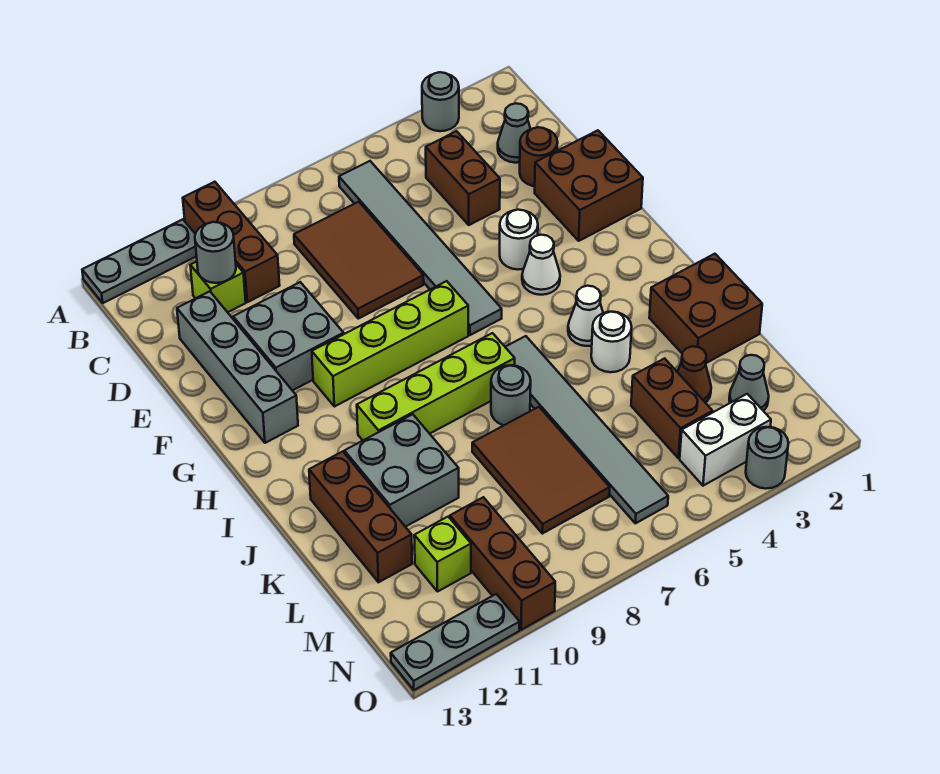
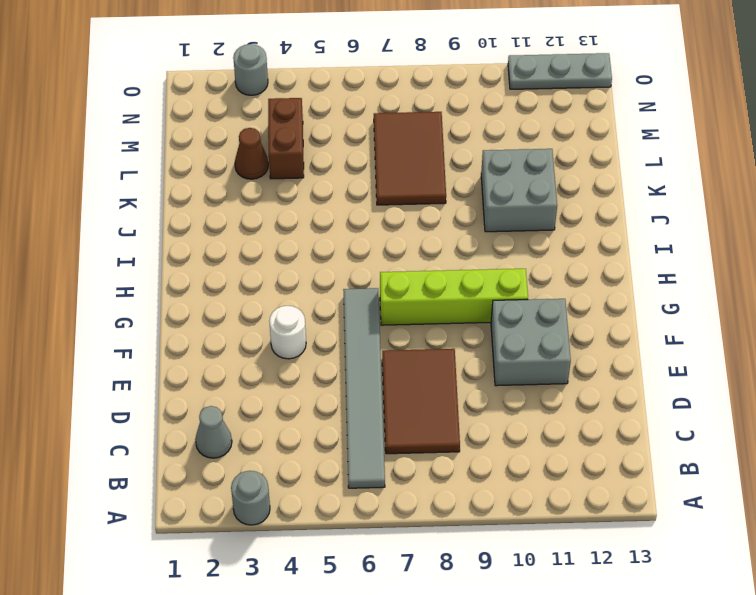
none -> brown brick A10:C10 level 1
none -> grey plate A11:A13 level 1
none -> brown brick C4:D4 level 1
none -> lime brick C11 level 1

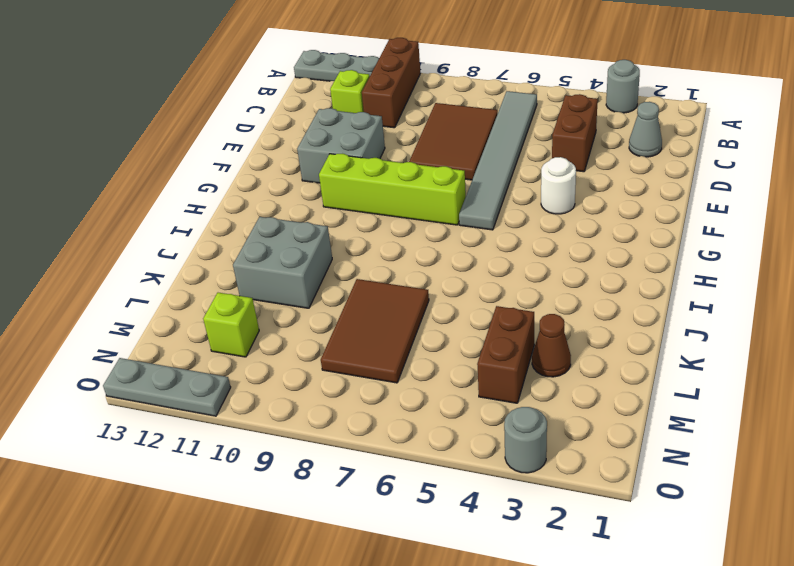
none -> brown round brick D2 level 1
none -> grey brick D12:G12 level 1
none -> brown brick E1:F2 level 1
none -> white cone G4 level 1

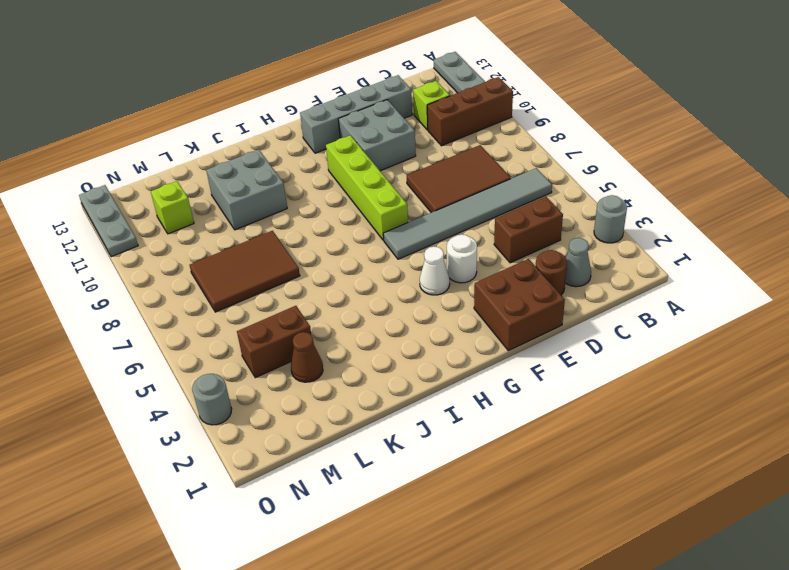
none -> white cone I4 level 1
none -> grey tile I6:N6 level 1
none -> lime brick I7:I10 level 1
none -> brown brick J1:K2 level 1

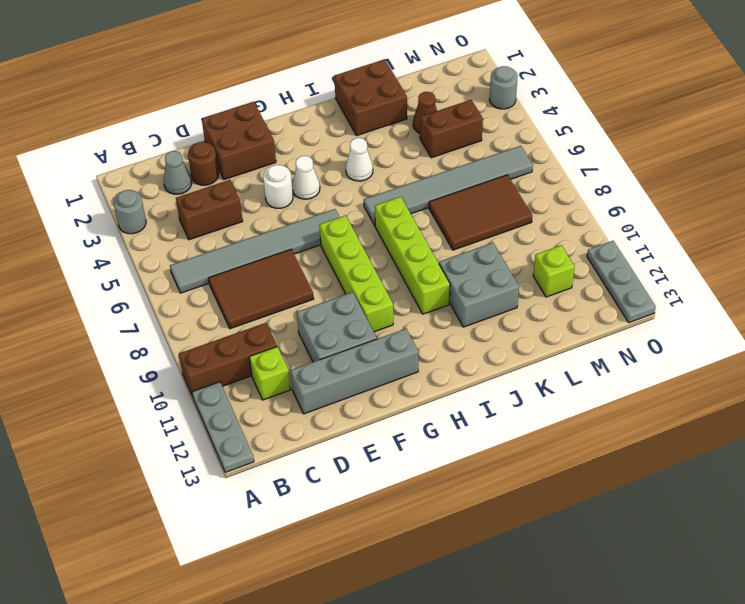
none -> white round brick J4 level 1
none -> grey round brick J7 level 1
none -> brown brick J12:L12 level 1
none -> grey cone M2 level 1

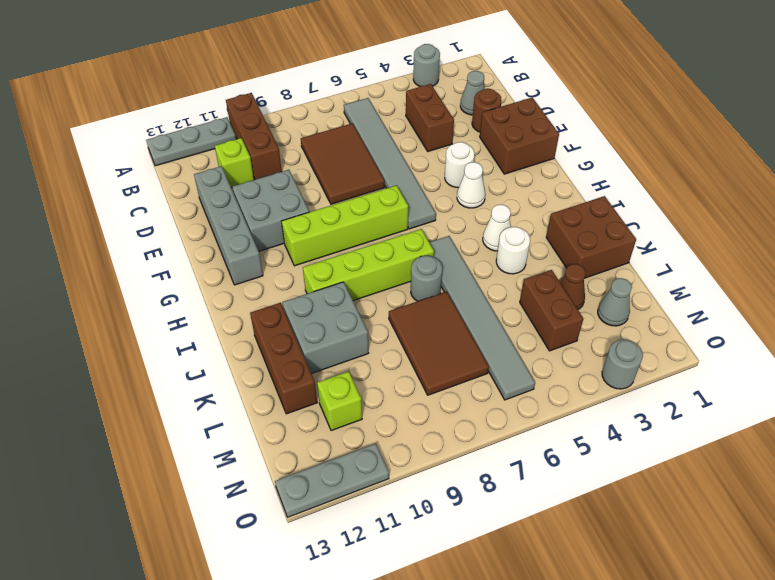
none -> brown brick M10:O10 level 1
none -> white brick N3:N4 level 1
none -> grey round brick C11 level 2

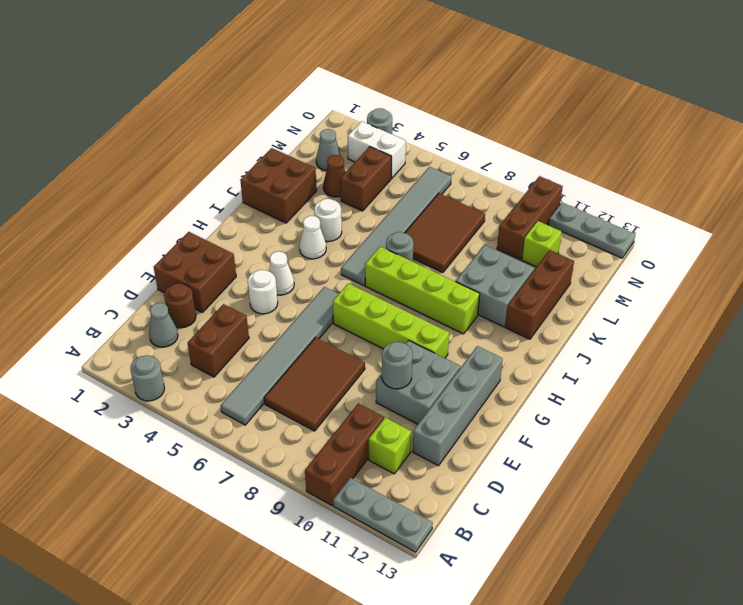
grey round brick E10 level 2 -> grey round brick C11 level 2

